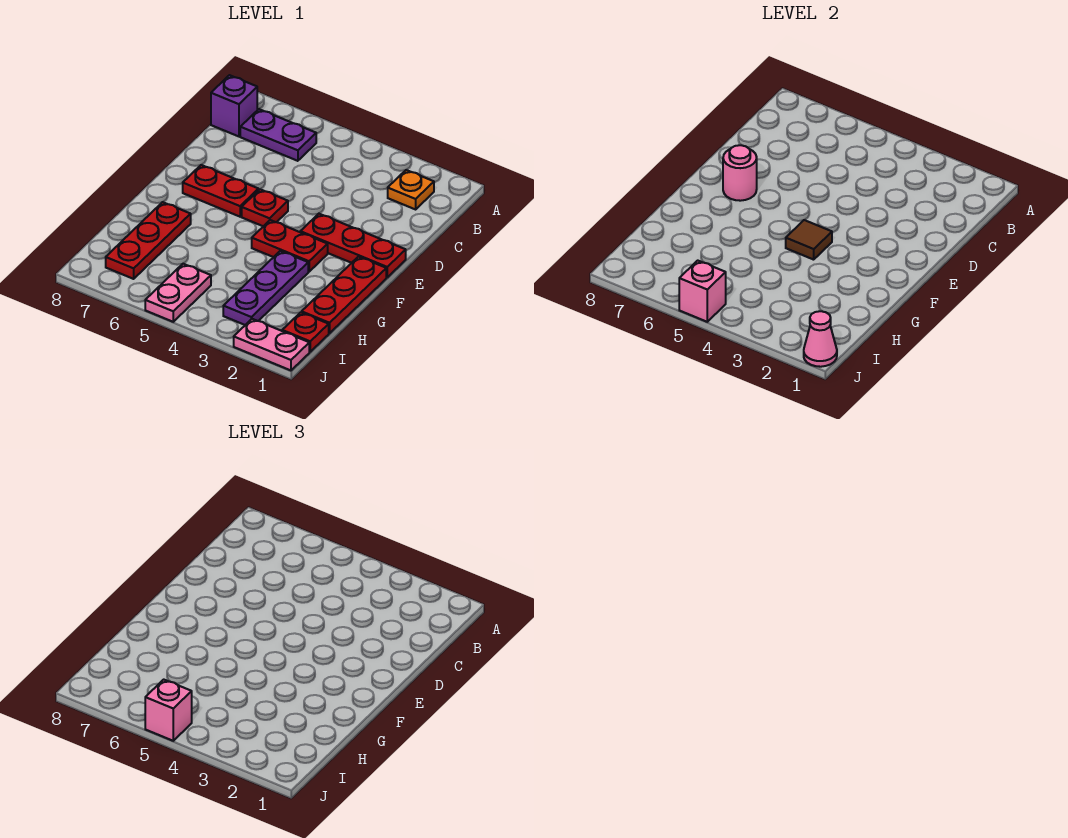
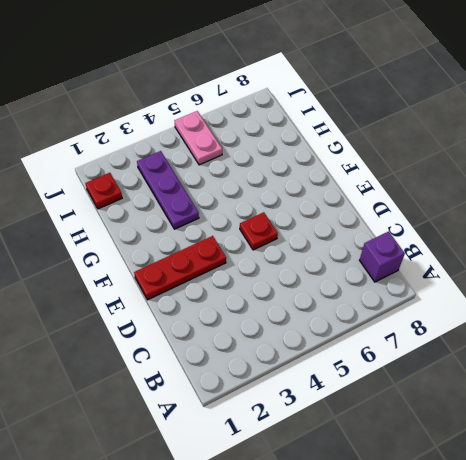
none -> orange plate B2 level 1
none -> purple plate B6:B7 level 1
none -> red plate E6:E7 level 1

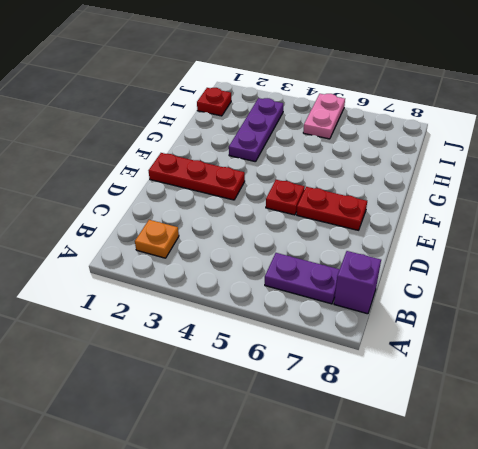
none -> red plate F1:H1 level 1
none -> red plate F3:F4 level 1
none -> red plate G7:I7 level 1

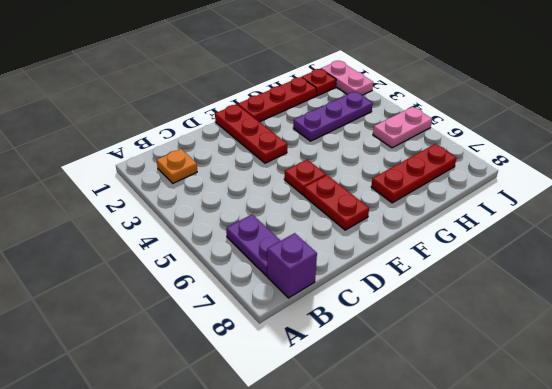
none -> red plate F3:F4 level 1
none -> pink round brick E7 level 2
none -> brown tile F4 level 2

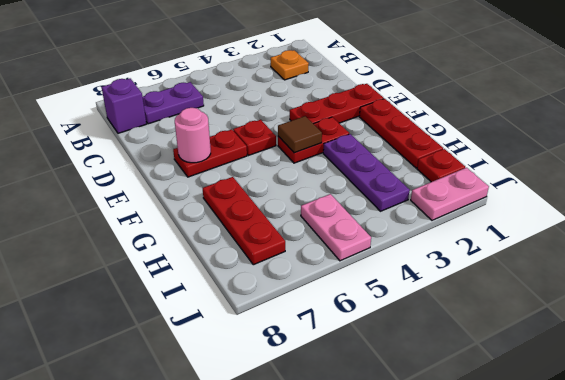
none -> pink cone J1 level 2
none -> pink brick J5 level 2
none -> pink brick J5 level 3

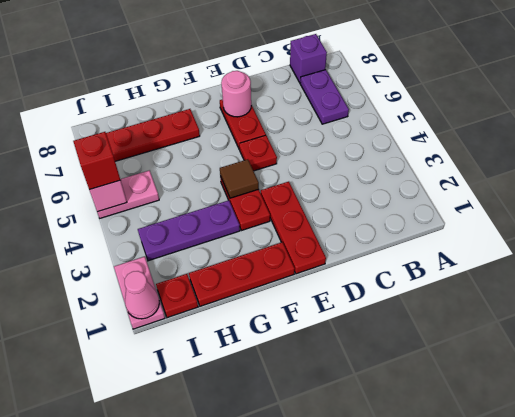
red brick J5 level 3 -> pink brick J5 level 3
none -> orange plate B2 level 1

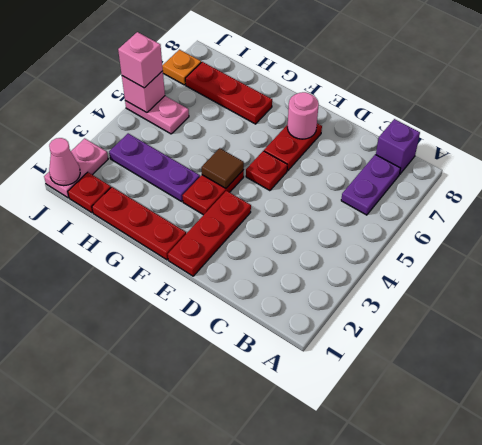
orange plate J7 level 1 -> orange plate B2 level 1

